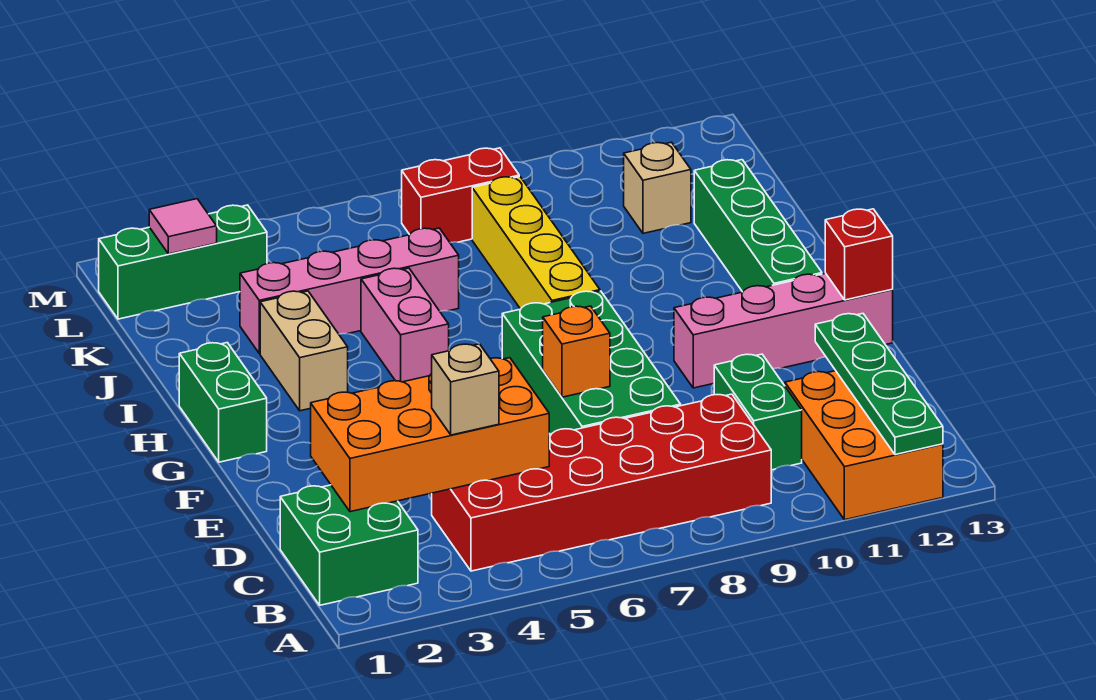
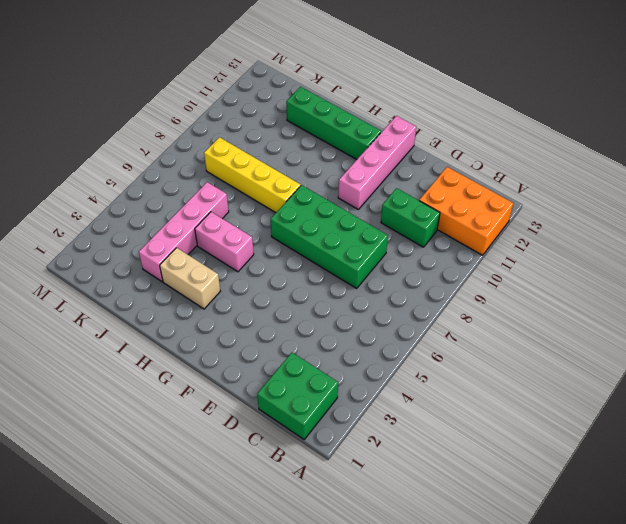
none -> red brick B4:C9 level 1
none -> green brick G1:H1 level 1
none -> tan brick K11 level 1

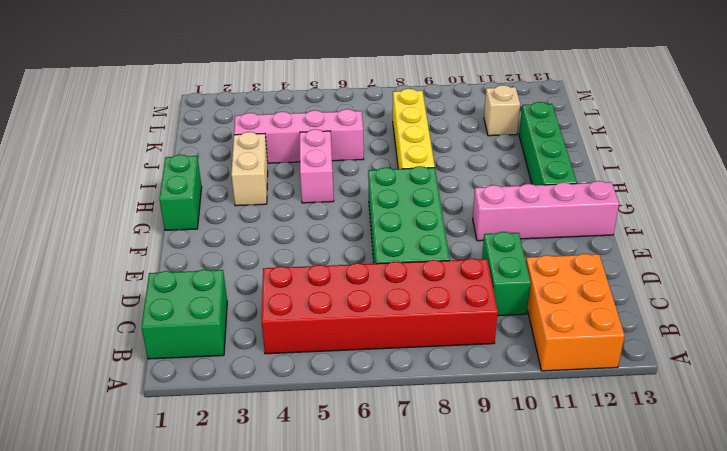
none -> green brick L1:L3 level 1
none -> red brick L7:L8 level 1
none -> green plate A12:D12 level 2

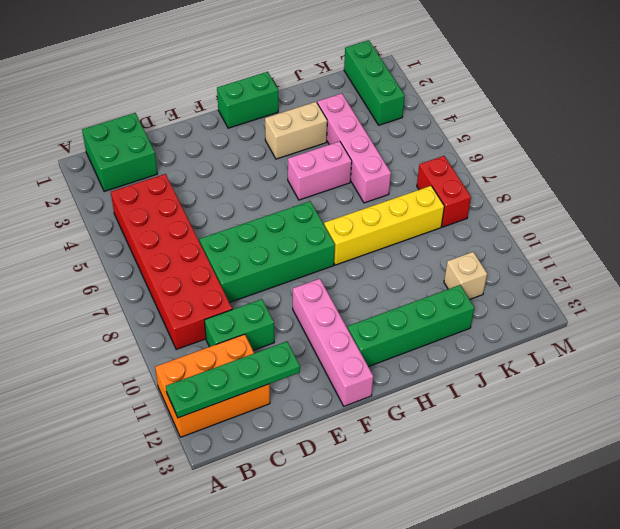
none -> orange brick C2:D5 level 2
none -> orange brick E7 level 2
none -> red brick F13 level 2

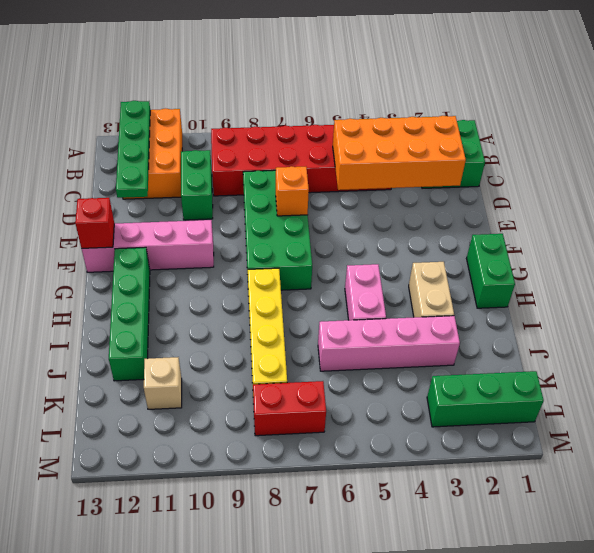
none -> pink tile L2 level 2
none -> tan brick C4 level 3

